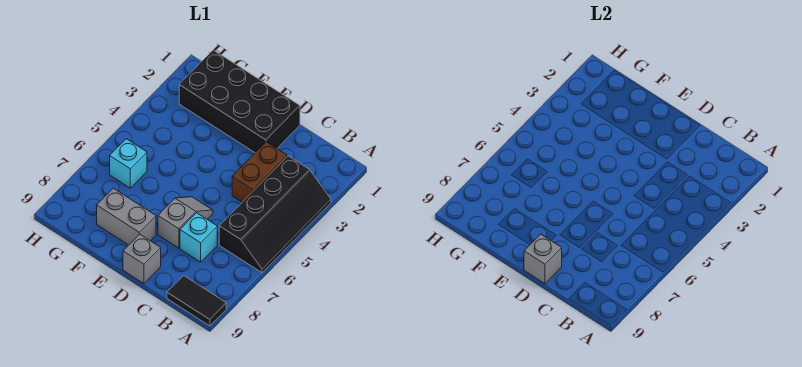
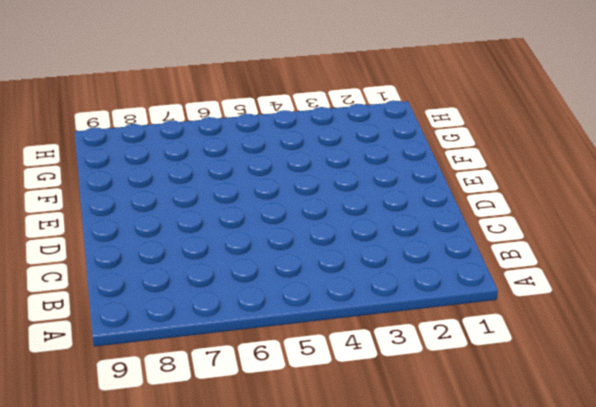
none -> black slope A3:B6 level 1 top B
none -> black tile A9:B9 level 1

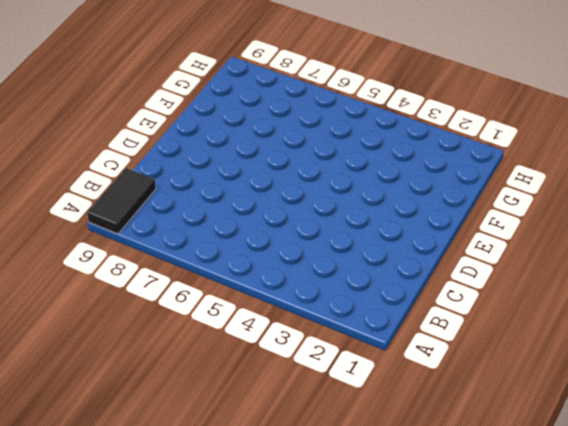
none -> black slope A3:B6 level 1 top B
none -> brown brick C3:C4 level 1

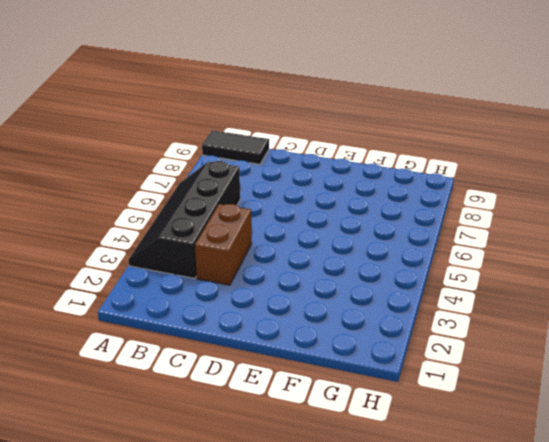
none -> cyan brick C7 level 1
none -> black brick D1:G2 level 1

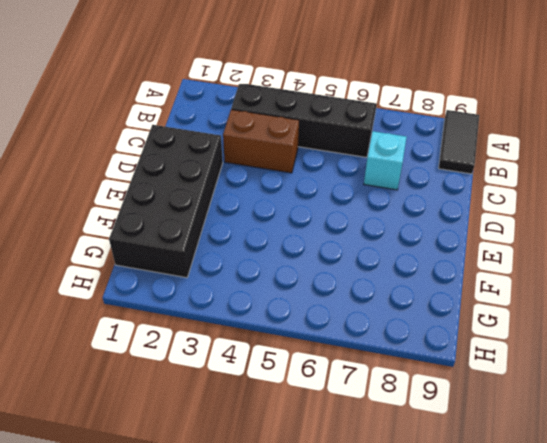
none -> grey slope D6:D7 level 1 top 7
none -> grey brick D9 level 1

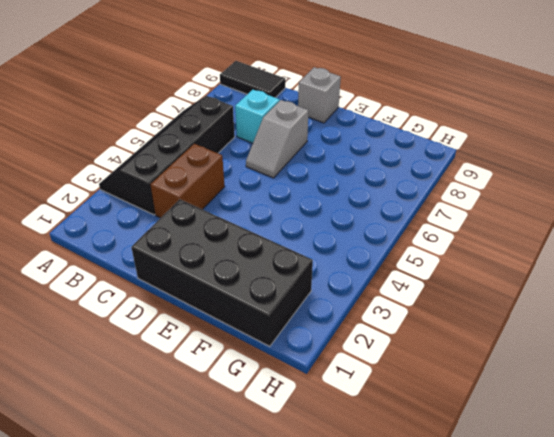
none -> grey brick E8:F8 level 1
none -> cyan brick G6 level 1

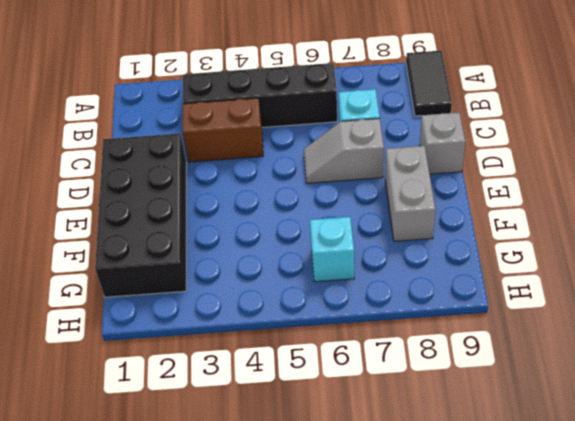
none -> grey brick D9 level 2

